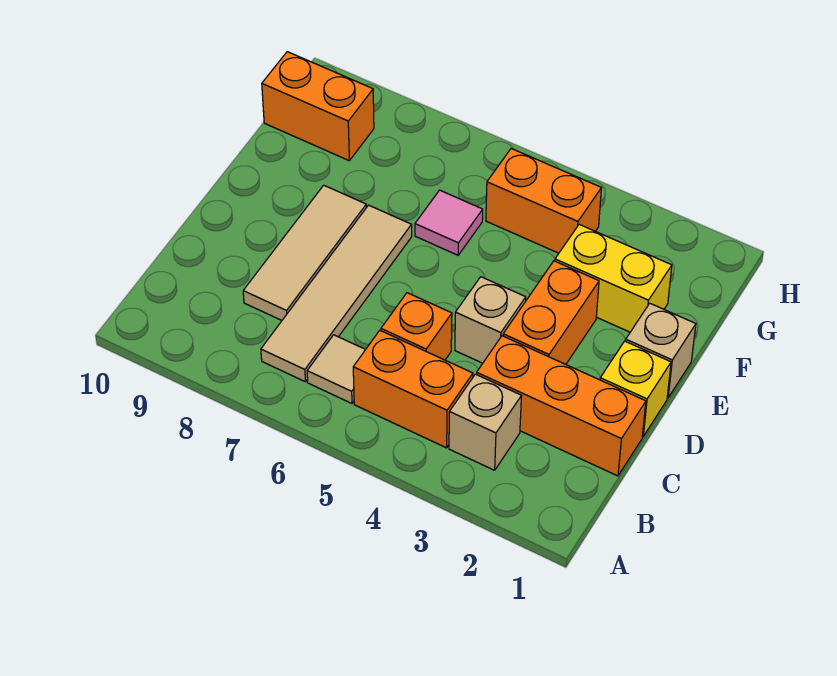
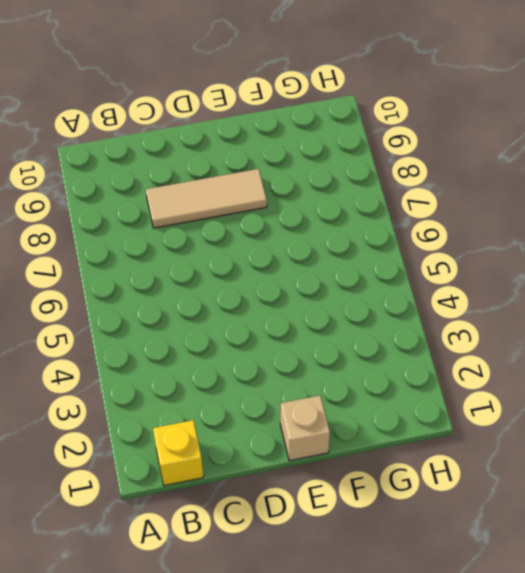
yellow brick B1 level 1 -> yellow brick D1 level 1
none -> tan brick B3 level 1
none -> orange brick B4:B5 level 1
none -> tan tile B6 level 1

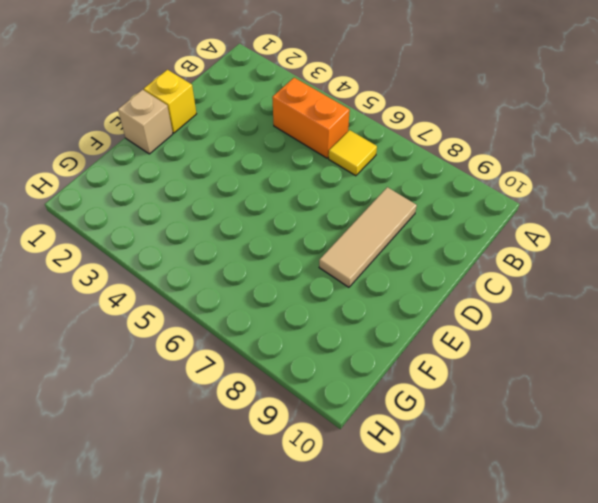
yellow tile B6 level 1 -> tan tile B6 level 1
none -> tan brick B3 level 1
none -> tan tile B7:E7 level 1
none -> orange brick C1:C3 level 1

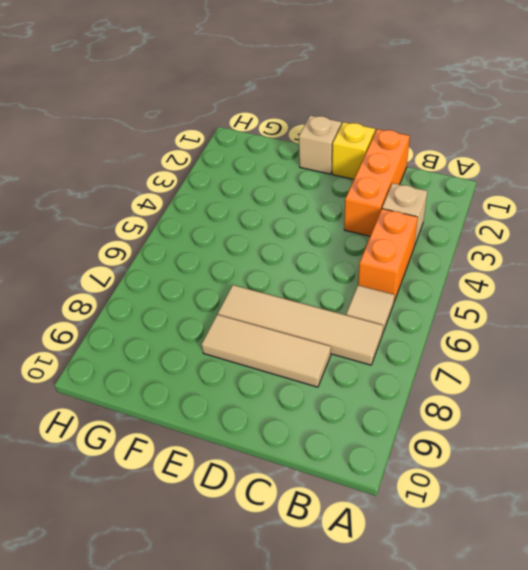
none -> orange brick C5 level 1
none -> orange brick D3:E3 level 1
none -> tan brick D4 level 1

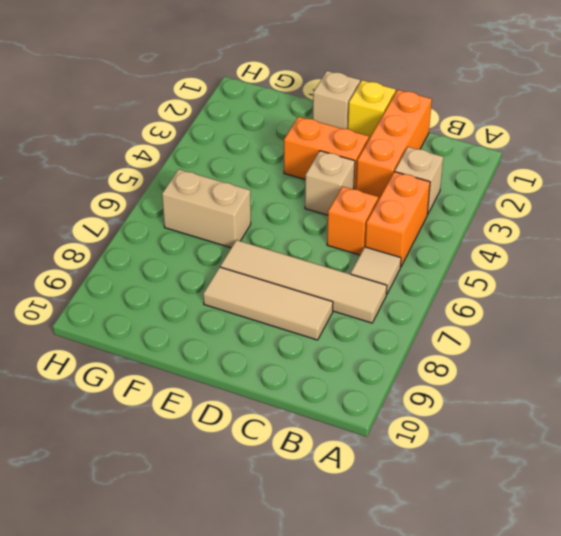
tan brick F6:G6 level 1 -> pink tile F6 level 1
none -> yellow brick F2:F3 level 1
none -> orange brick G4:G5 level 1
none -> orange brick G9:G10 level 1

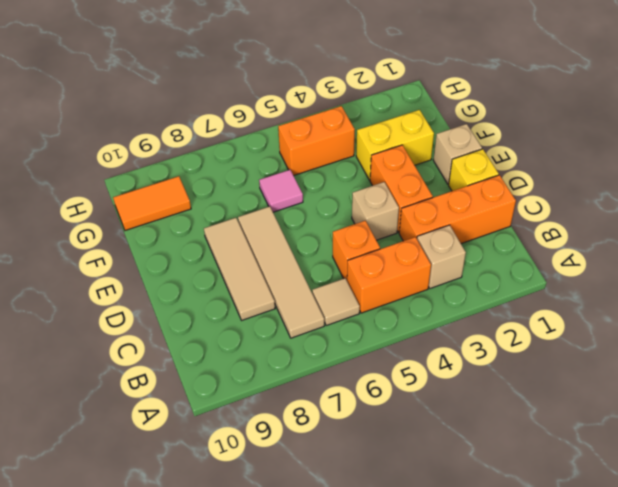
orange tile G9:G10 level 1 -> orange brick G9:G10 level 1

